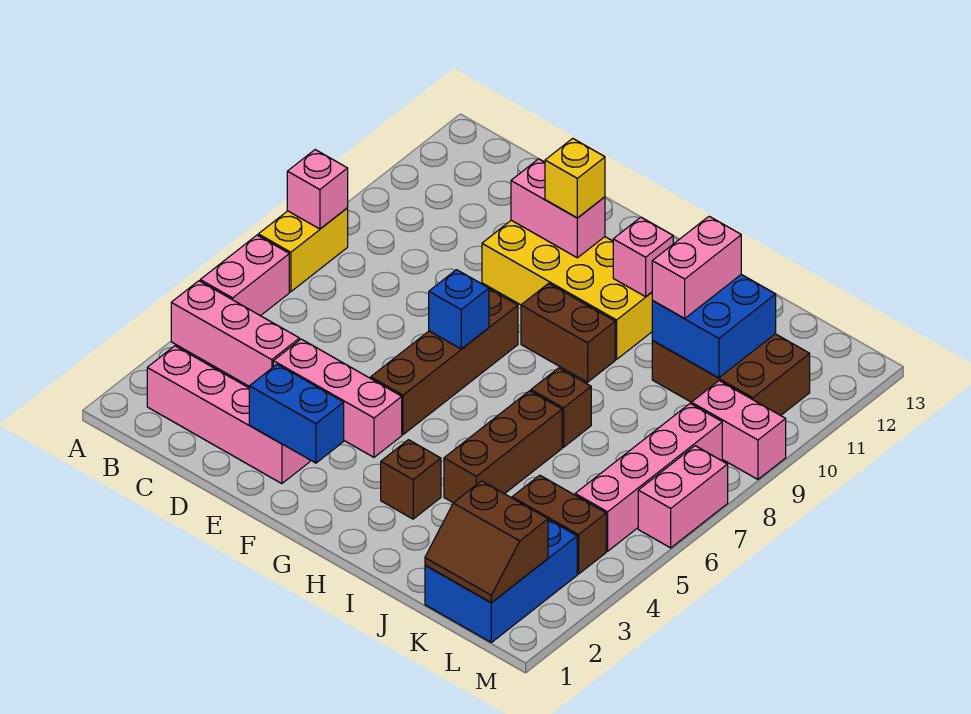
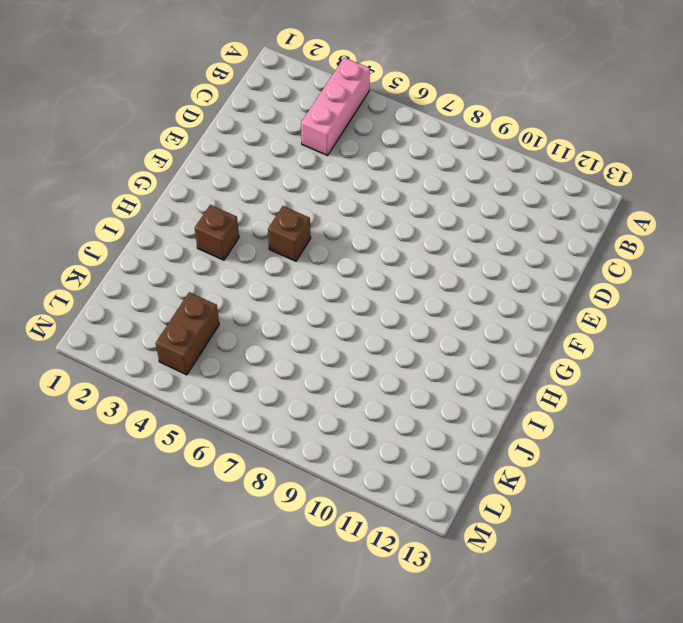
brown brick G5 level 1 -> brown brick I7 level 1
none -> pink brick A5:A6 level 1
none -> yellow brick A7:A8 level 1
none -> pink brick B2:E2 level 1

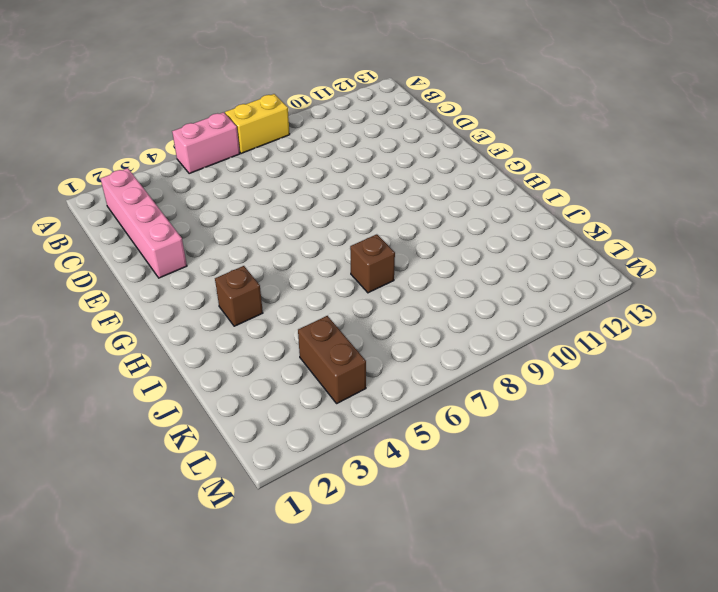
none -> pink brick A4:C4 level 1
none -> pink brick D4:F4 level 1
none -> yellow brick E10:H11 level 1

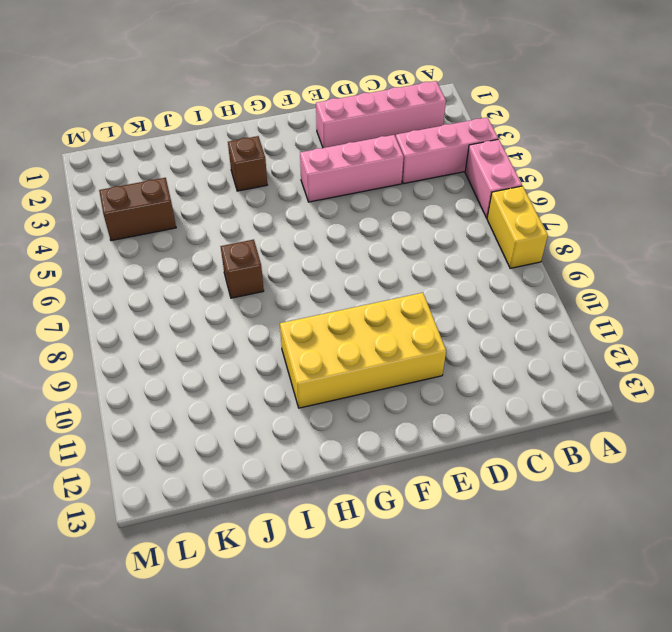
none -> brown brick F5:F8 level 1
none -> brown brick G9:H9 level 1
none -> brown brick I4:I6 level 1

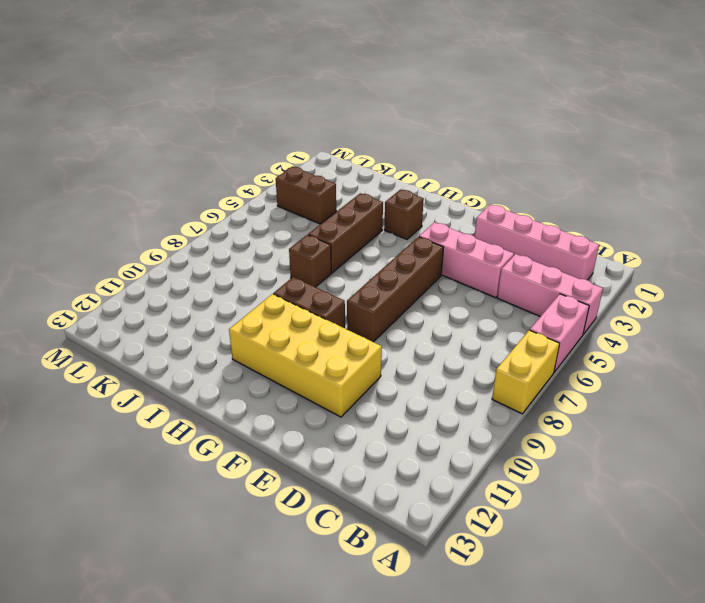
none -> brown brick J10:L11 level 1
none -> blue brick K1:L3 level 1
none -> pink brick L5:L8 level 1

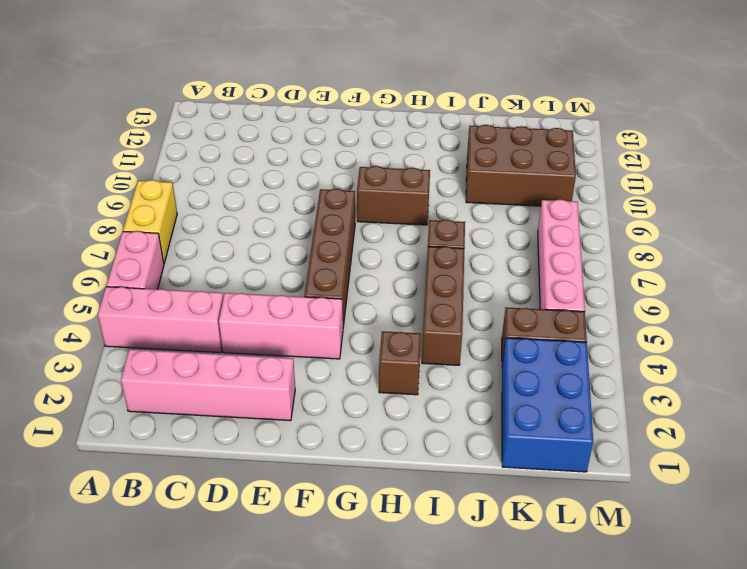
none -> yellow brick E10:H11 level 1
none -> pink brick L9:M9 level 1
none -> pink brick M6:M7 level 1

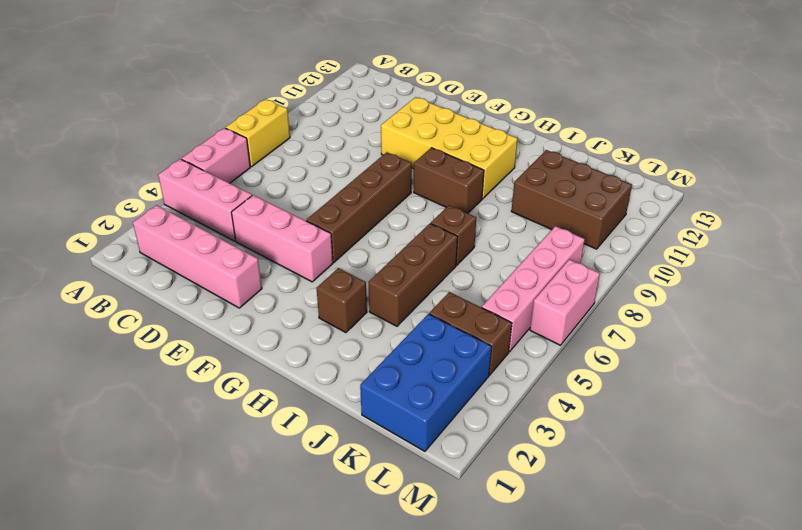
none -> pink brick L9:M9 level 1
none -> pink brick A8 level 2
none -> blue brick E2:F2 level 2

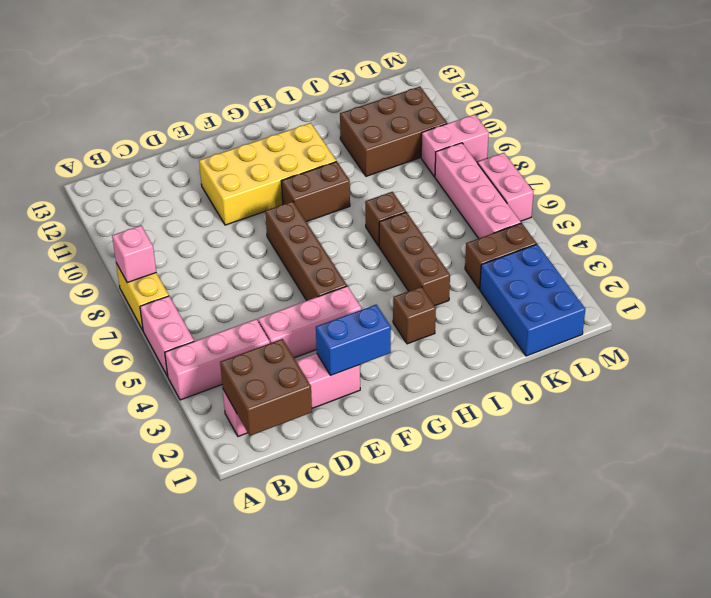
brown brick B1:C2 level 2 -> none
none -> pink brick E11:F11 level 2
none -> blue brick F7 level 2
none -> pink brick H11 level 2

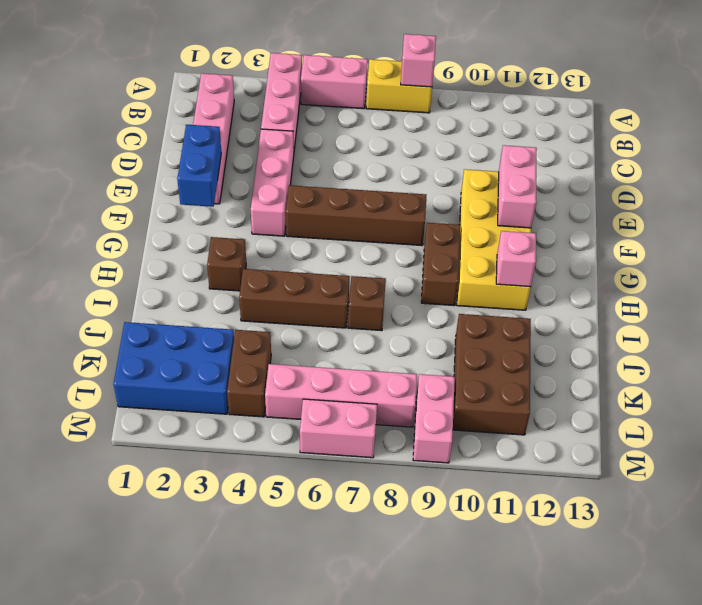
none -> blue brick F7 level 2
none -> blue brick J10:K11 level 2
none -> brown slope K1:L2 level 2 top 2

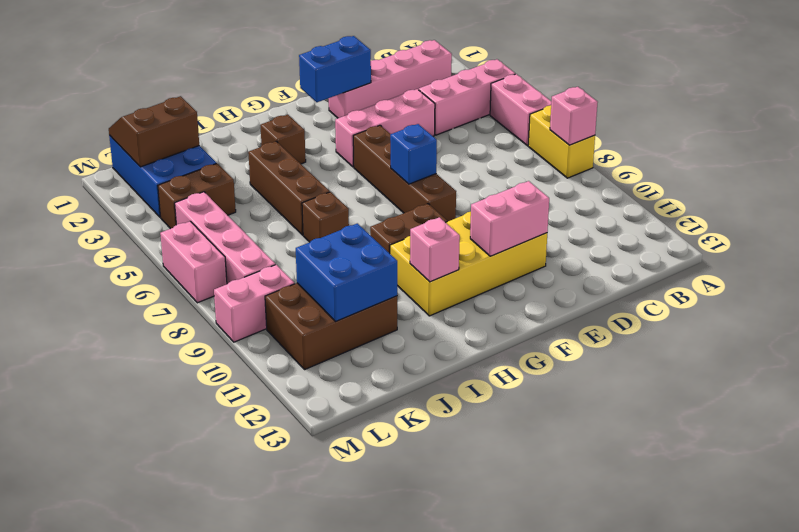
none -> yellow brick F11 level 3
none -> pink brick J10:J11 level 3

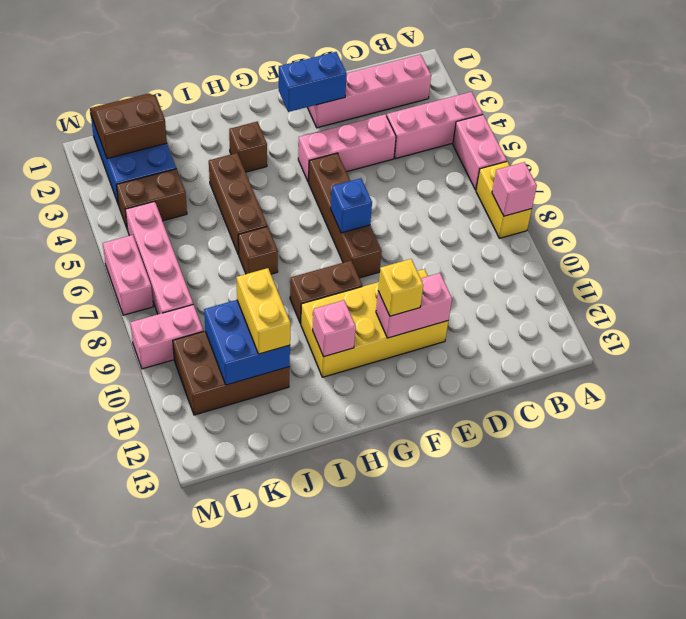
yellow brick J10:J11 level 3 -> pink brick J10:J11 level 3

